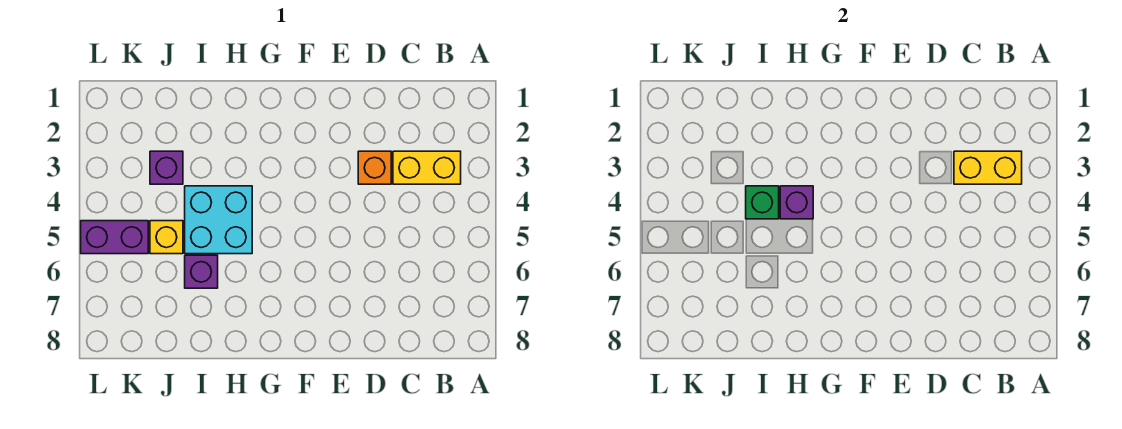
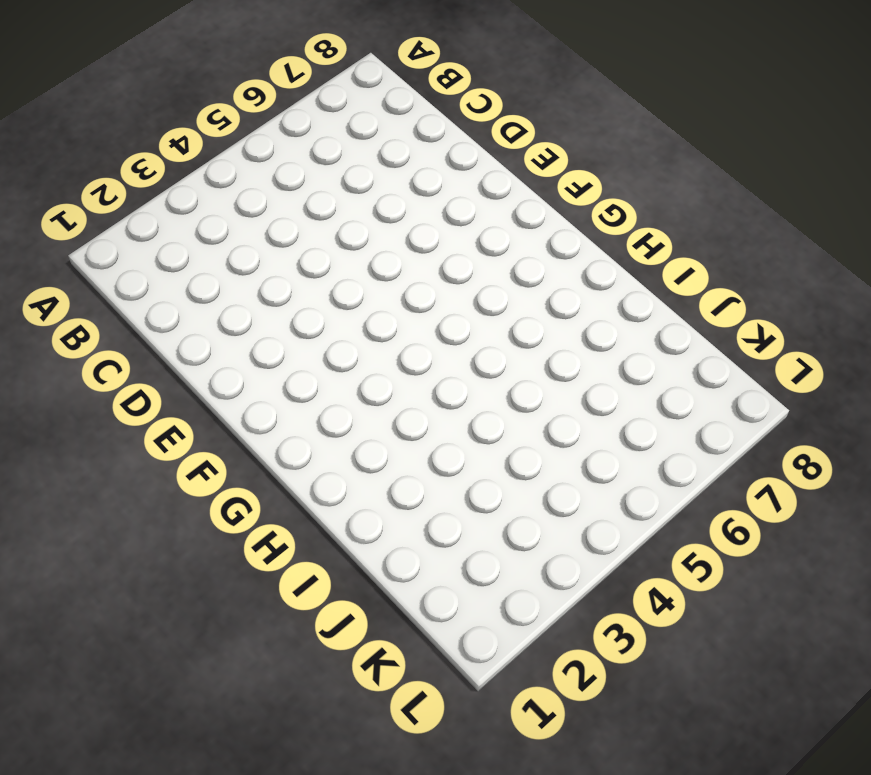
none -> yellow brick B3:C3 level 1
none -> orange brick D3 level 1

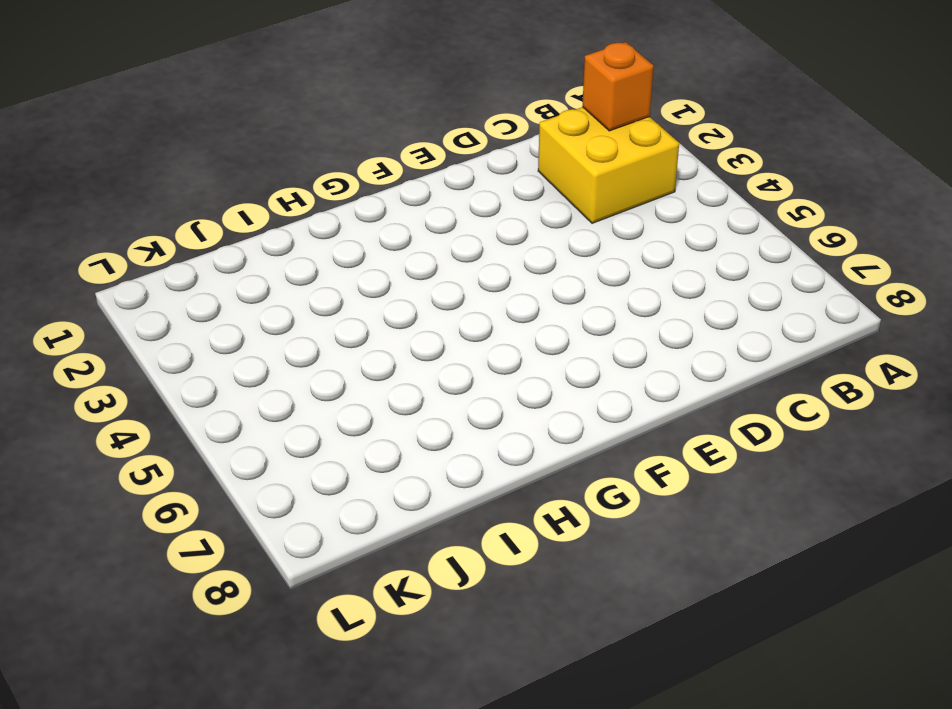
yellow brick B2:C3 level 1 -> yellow brick B3:C3 level 1
orange brick B2 level 2 -> orange brick D3 level 1
none -> cyan brick H4:I5 level 1
none -> purple brick I6 level 1

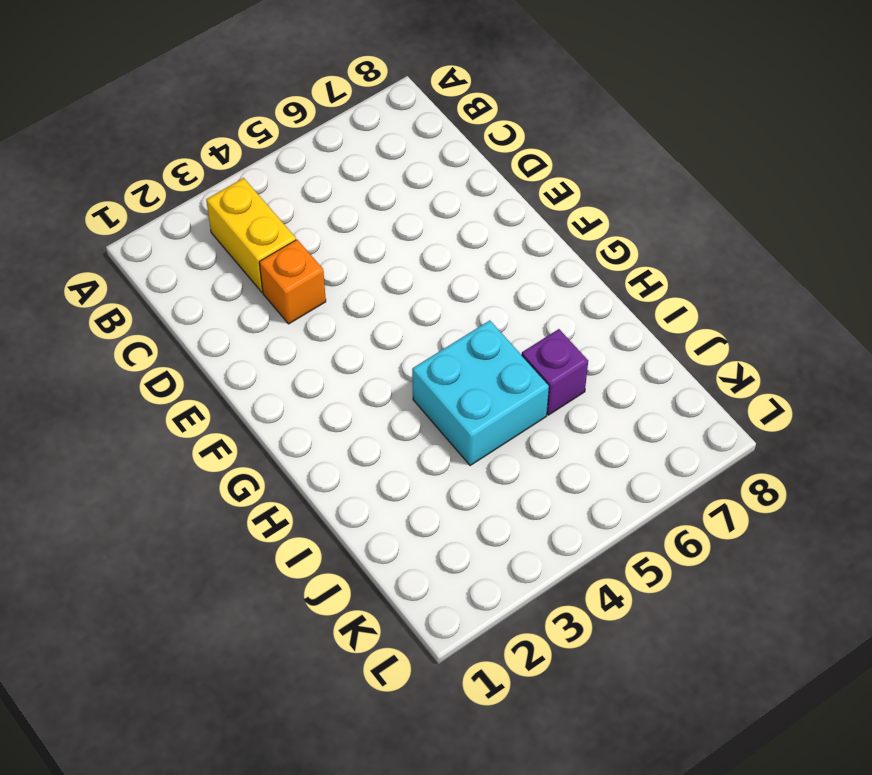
none -> purple brick J3 level 1
none -> yellow brick J5 level 1

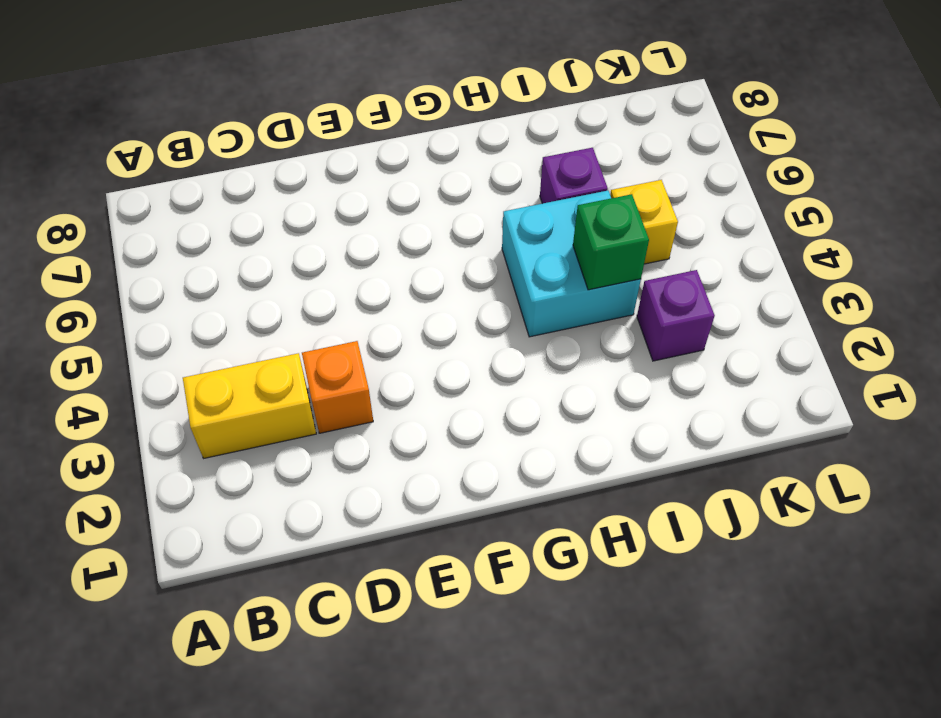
none -> purple brick K5:L5 level 1
none -> yellow brick B3:C3 level 2

